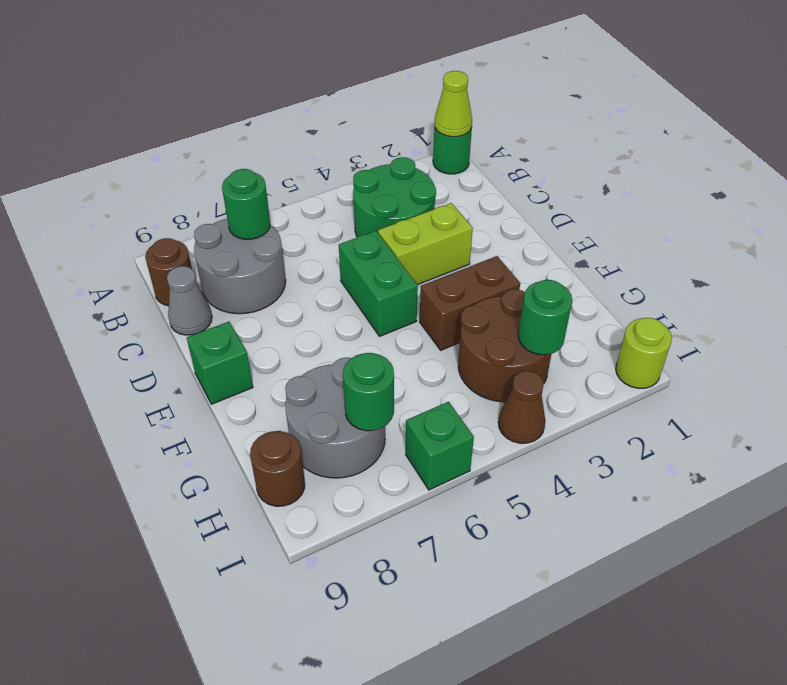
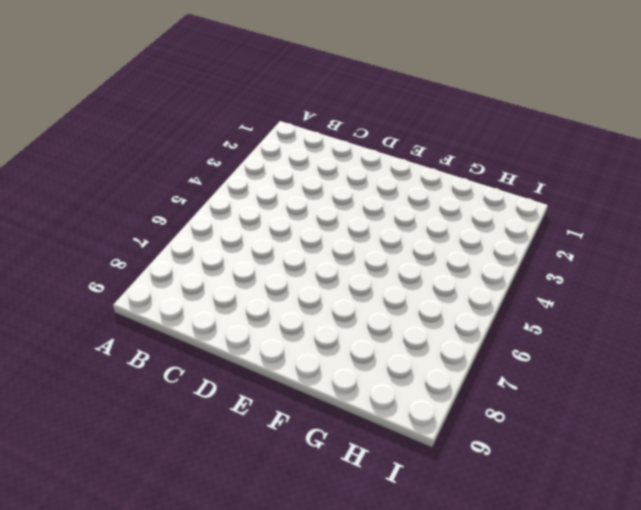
none -> green round brick A1 level 1
none -> green round brick B3:C4 level 1
none -> grey round brick B7:C8 level 1

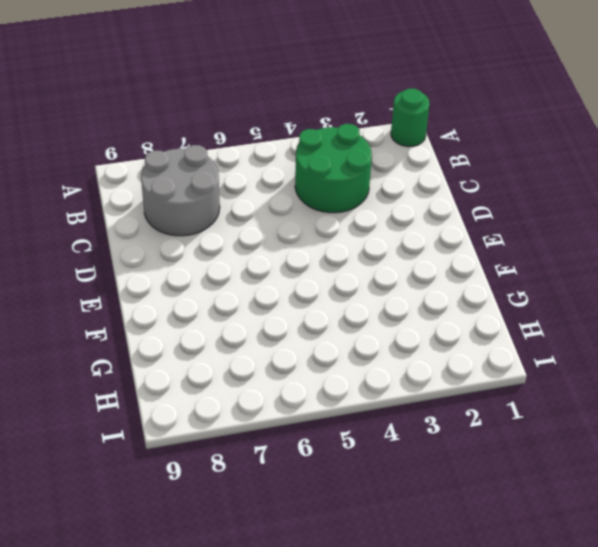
none -> brown round brick B9 level 1
none -> grey cone C9 level 1
none -> lime brick D3:D4 level 1

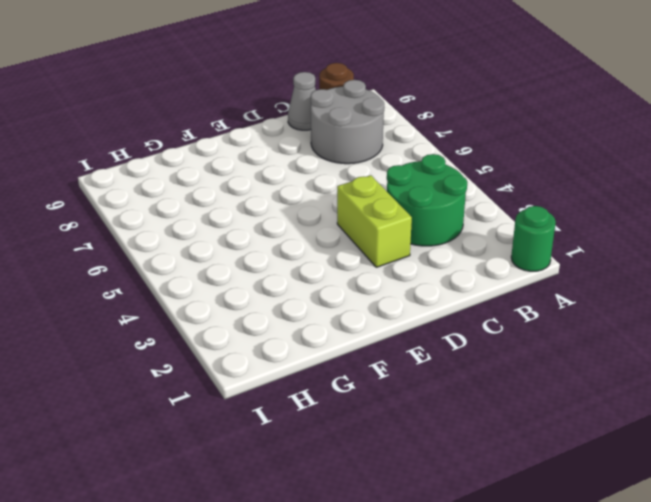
none -> green brick D5:E5 level 1
none -> green brick E9 level 1
none -> brown brick F3:F4 level 1

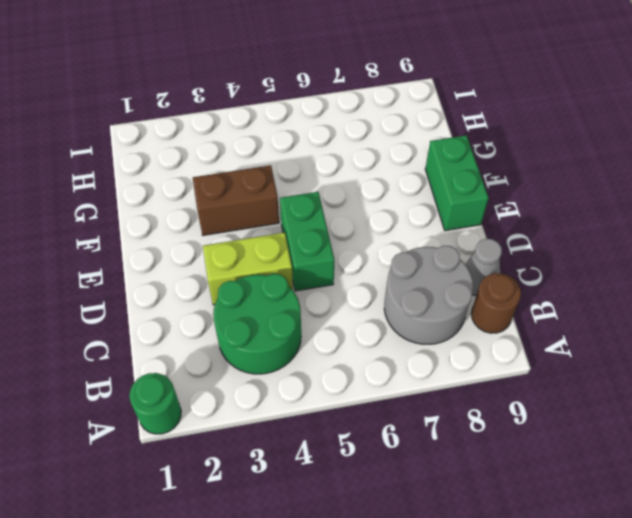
green brick E9:F9 level 1 -> green brick E9 level 1
none -> brown round brick G3:H4 level 1
none -> grey round brick G7:H8 level 1
none -> brown round brick H9 level 1

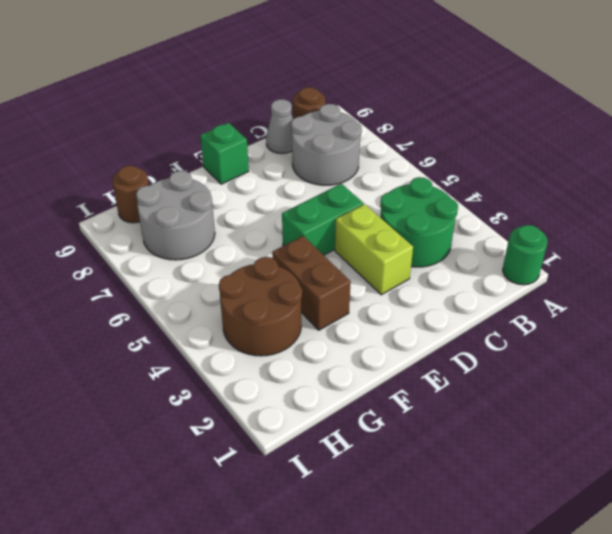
none -> lime round brick I1 level 1
none -> brown cone I4 level 1
none -> green brick I6 level 1

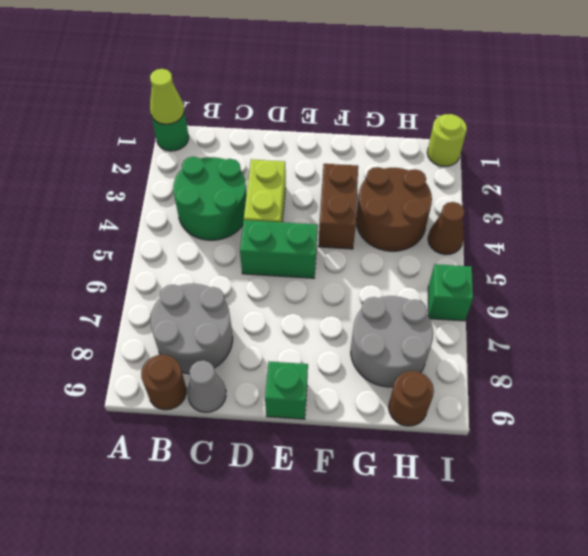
none -> green round brick B7 level 2
none -> green round brick H3 level 2
none -> green round brick H7 level 2

